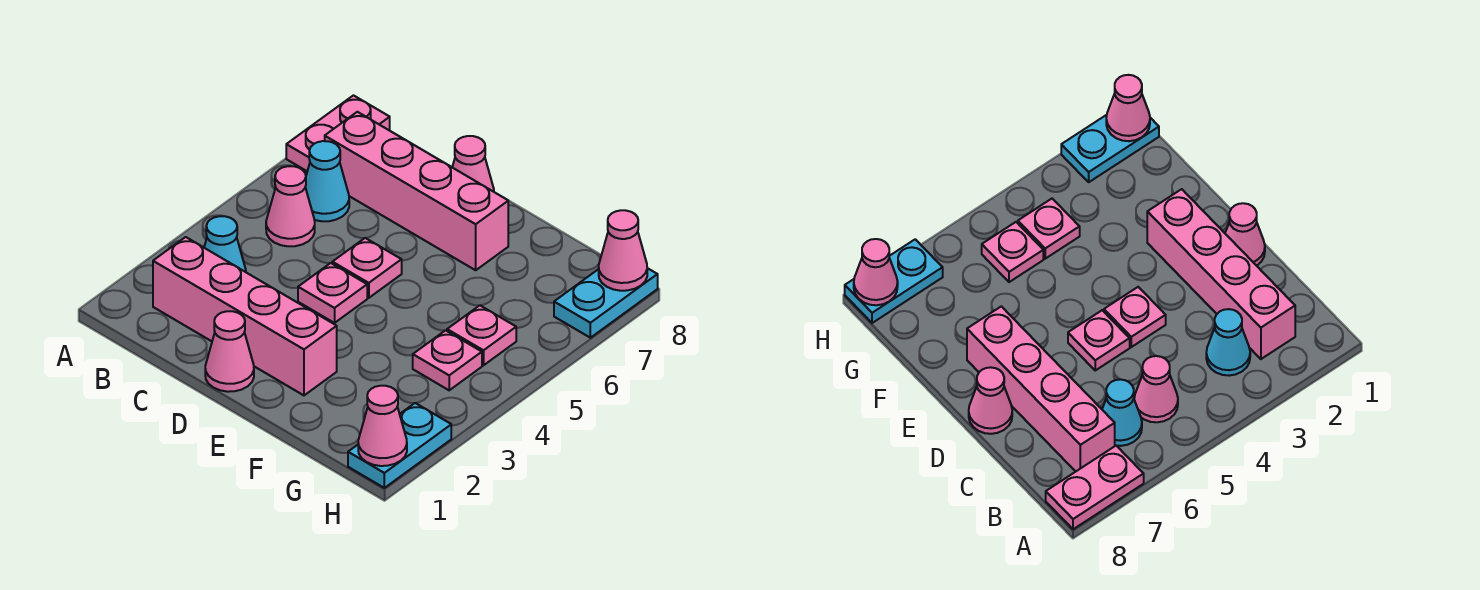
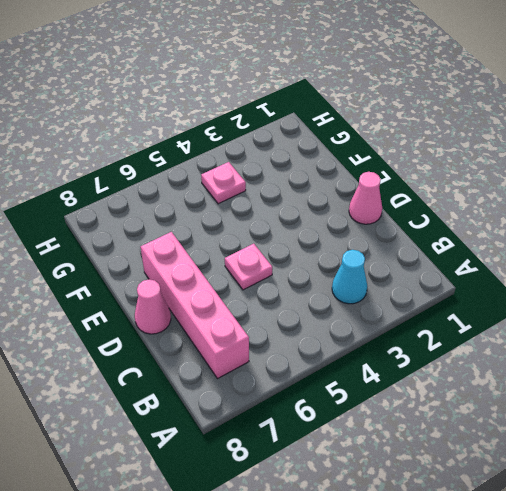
none -> pink plate A7:A8 level 1
none -> pink brick B2:E2 level 1
none -> pink cone B5 level 1

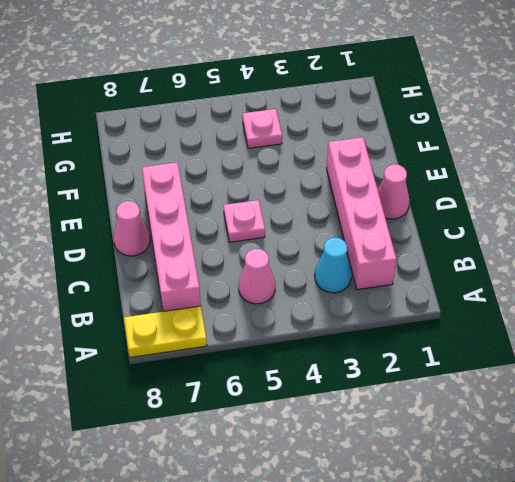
yellow plate A7:A8 level 1 -> pink plate A7:A8 level 1
none -> cyan cone B6 level 1
none -> pink plate D4 level 1
none -> pink plate G5 level 1

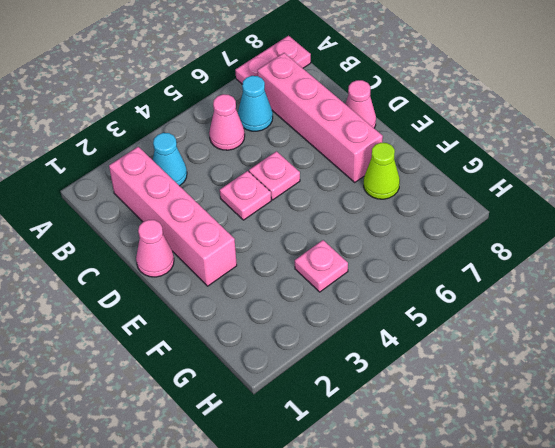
lime cone F7 level 1 -> none
none -> pink plate G5 level 1
none -> cyan plate H1:H2 level 1
none -> cyan plate H7:H8 level 1

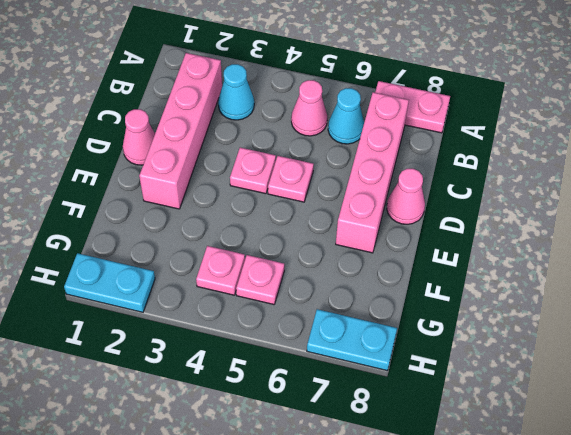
none -> pink cone H1 level 2
none -> pink cone H8 level 2

